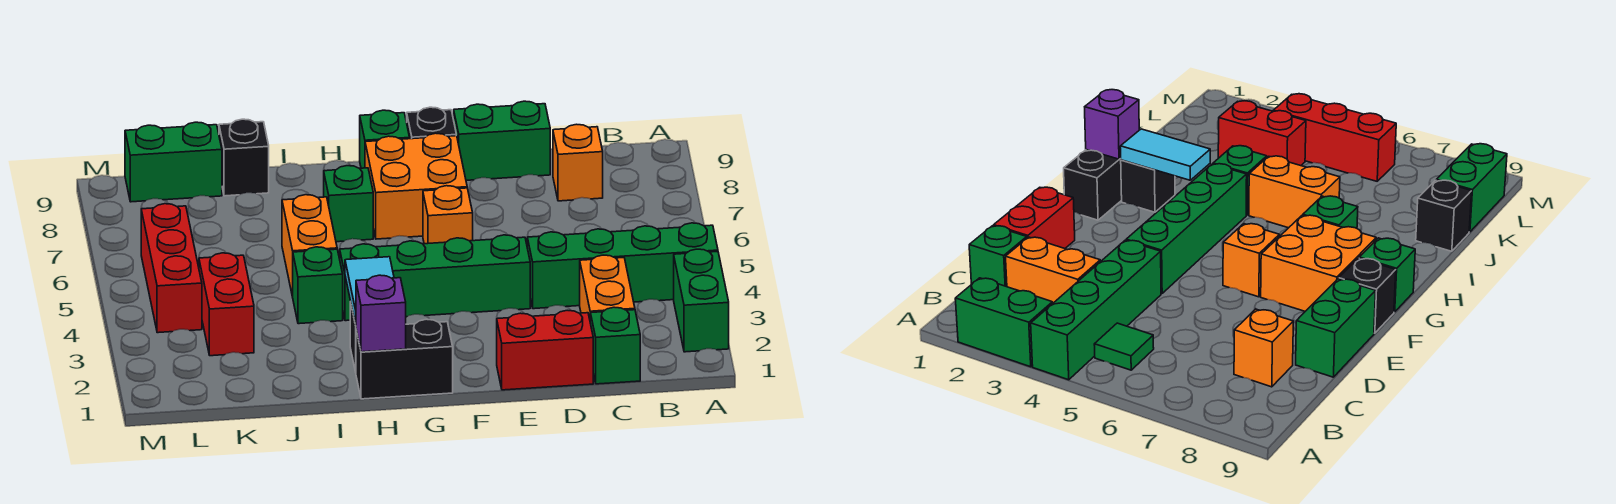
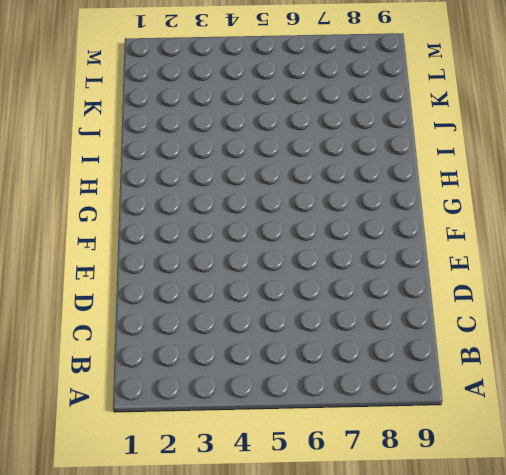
none -> green brick A2:A3 level 1
none -> green brick A4:D4 level 1
none -> green tile B5 level 1

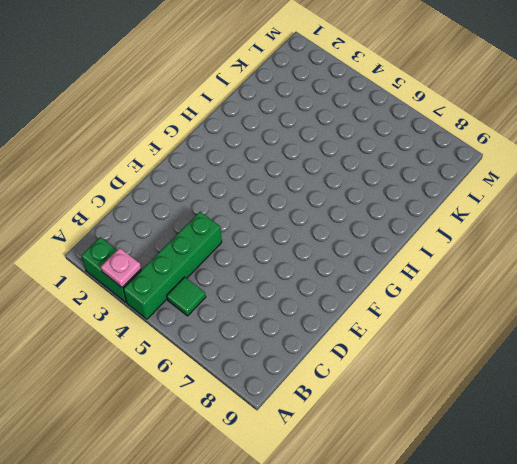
pink plate A3 level 2 -> none
none -> green brick C1 level 1
none -> orange brick C2:C3 level 1
none -> orange brick C8 level 1

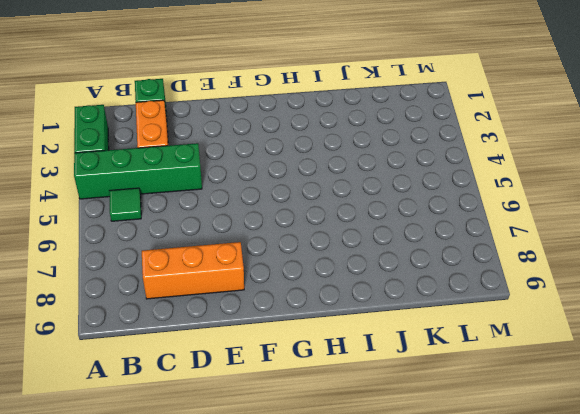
orange brick C8:E8 level 1 -> orange brick C8 level 1
none -> red brick D1:E1 level 1
none -> green brick D9:E9 level 1
none -> green brick E4:H4 level 1

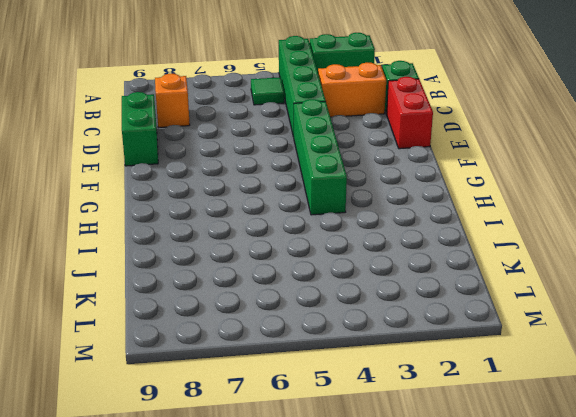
none -> orange brick F6 level 1
none -> orange brick F7:G8 level 1
none -> black brick F9 level 1

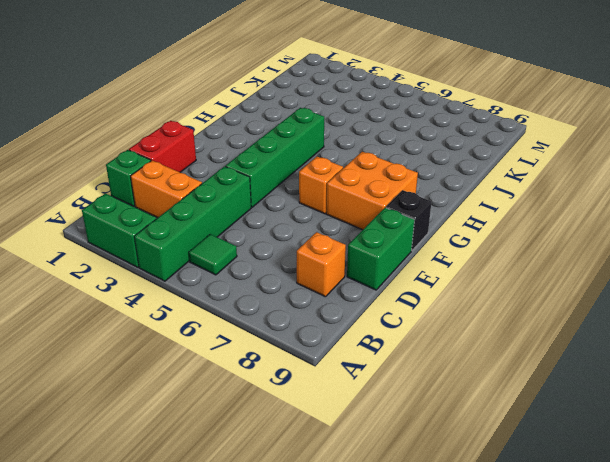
none -> black brick G1:H1 level 1
none -> green brick G9 level 1
none -> black brick H2 level 1

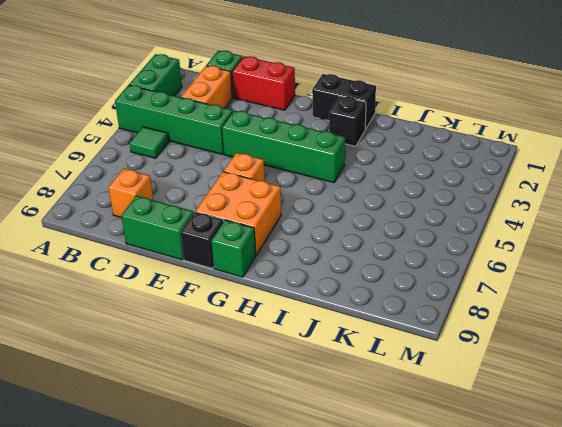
none -> green brick H7 level 1
none -> green brick I4 level 1
none -> orange brick I5:I6 level 1

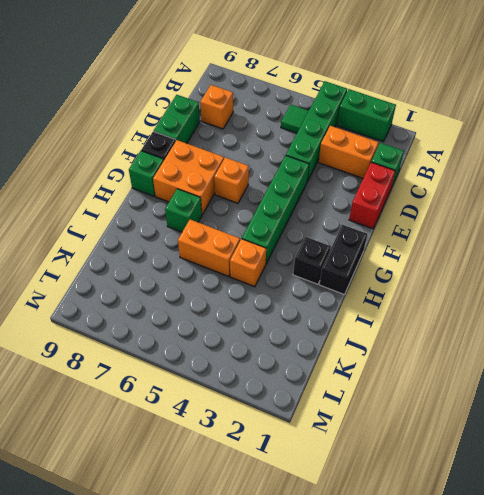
orange brick I4 level 1 -> green brick I4 level 1
none -> black brick J9 level 1
none -> red brick K3:K4 level 1
none -> green brick K9:L9 level 1

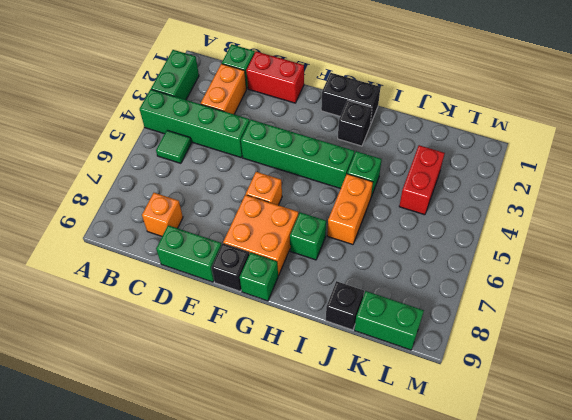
none -> red brick L4:L6 level 1
none -> purple brick H1 level 2
none -> cyan tile H2:H3 level 2

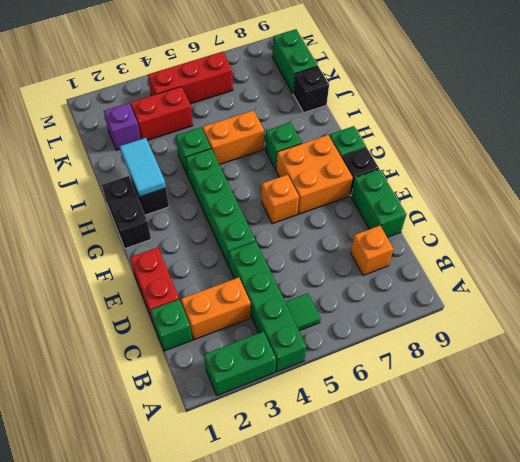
cyan tile H2:I2 level 2 -> cyan tile H2:H3 level 2
purple brick K2 level 1 -> purple brick H1 level 2

